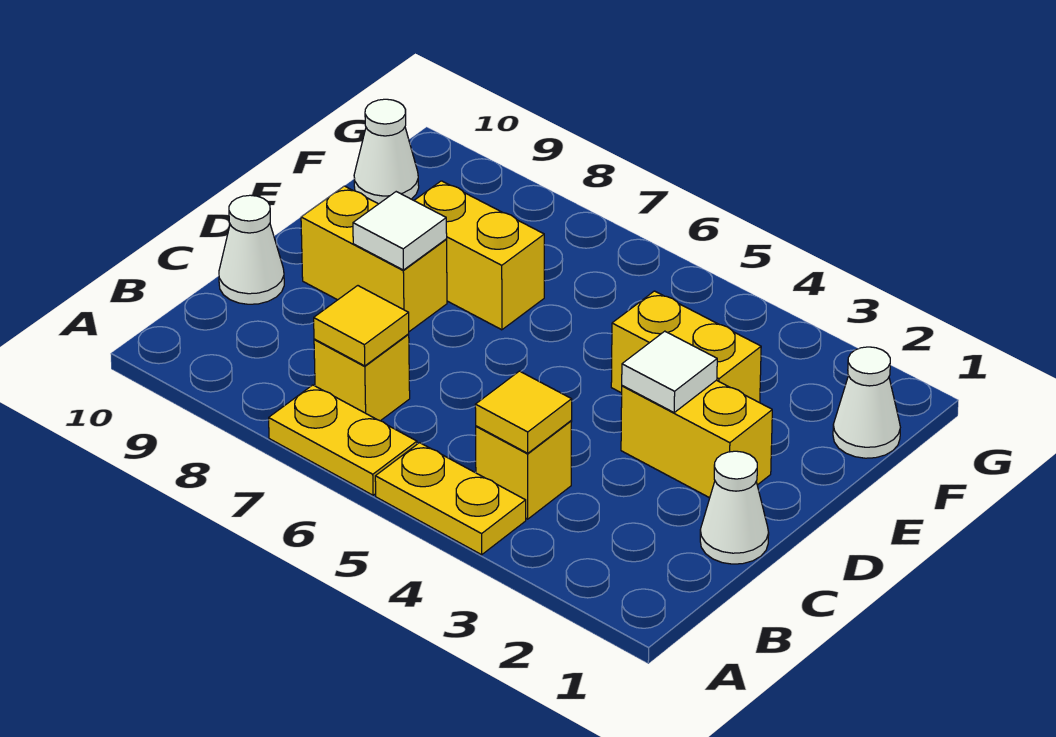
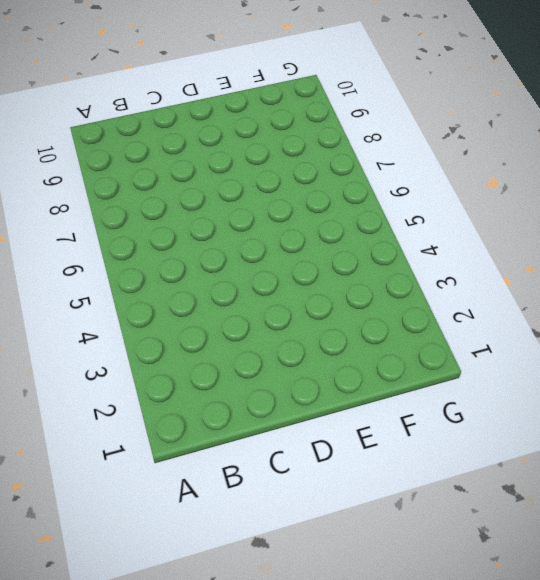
none -> yellow plate A4:A5 level 1
none -> yellow plate A6:A7 level 1
none -> yellow brick B4 level 1

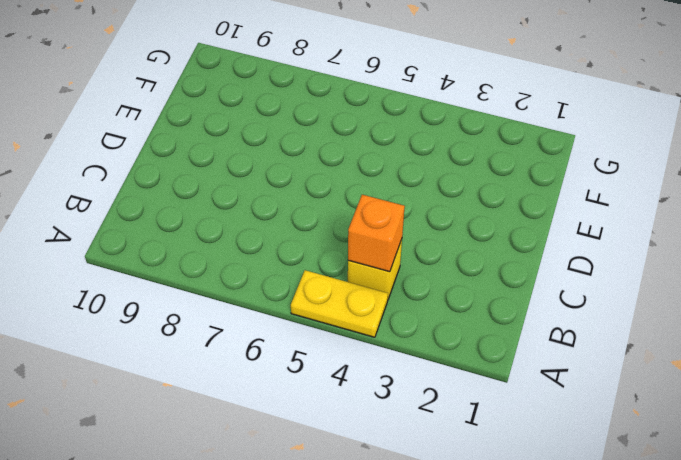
orange brick B4 level 2 -> yellow tile B4 level 2
none -> yellow plate A6:A7 level 1
none -> yellow brick B7 level 1
none -> white cone C1 level 1

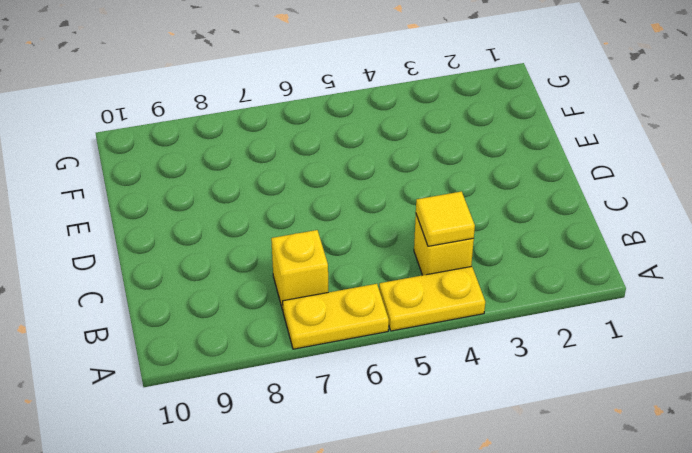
none -> white cone C1 level 1
none -> white cone C10 level 1
none -> yellow brick D2:D3 level 1

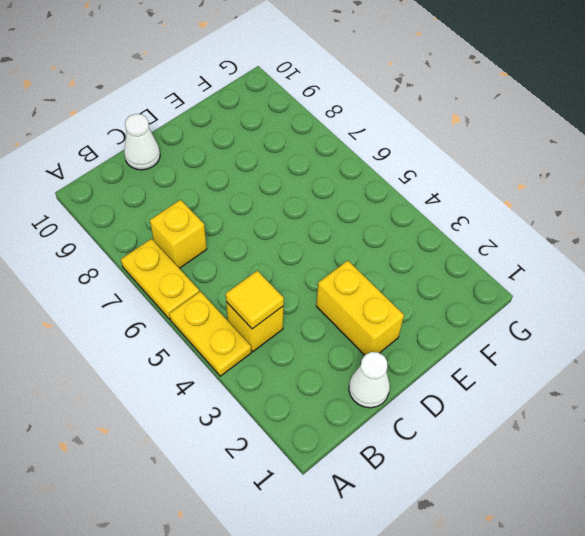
none -> yellow brick D8:D9 level 1
none -> yellow brick E3:E4 level 1
none -> yellow brick E7:E8 level 1

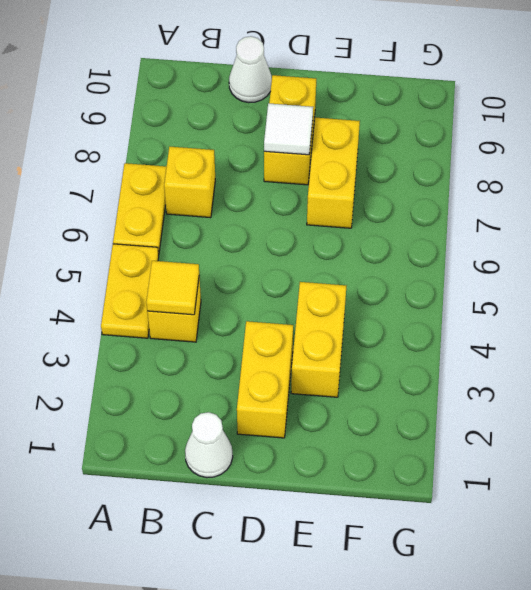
none -> white cone F1 level 1
none -> white cone F10 level 1
none -> yellow tile B7 level 2

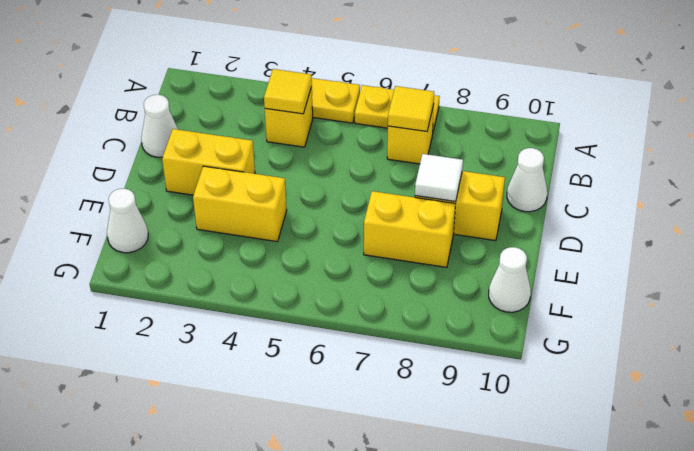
none -> white tile D3 level 2

